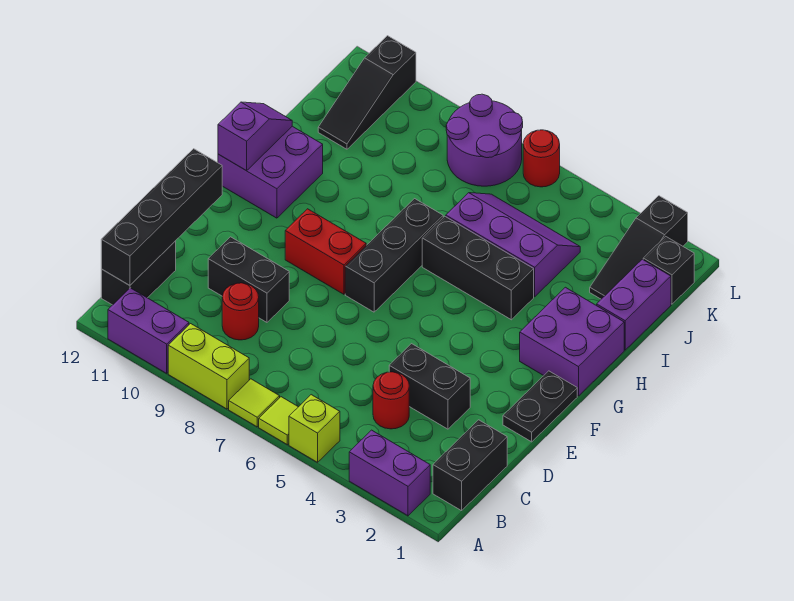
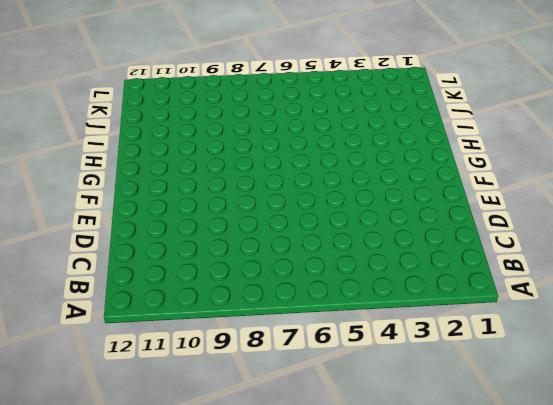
none -> purple brick A2:A3 level 1
none -> lime brick A5 level 1
none -> lime tile A6 level 1

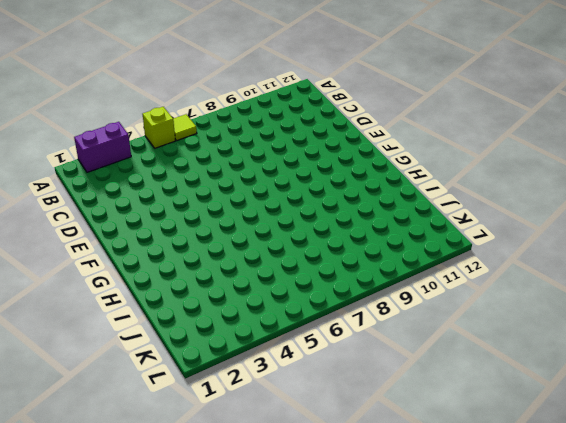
none -> lime tile A7 level 1
none -> lime brick A8:A9 level 1
none -> purple brick A10:A11 level 1

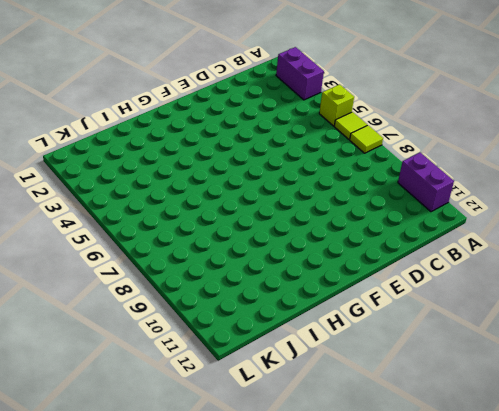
none -> lime brick A8:A9 level 1
none -> black brick B1:C1 level 1
none -> black brick B12:C12 level 1

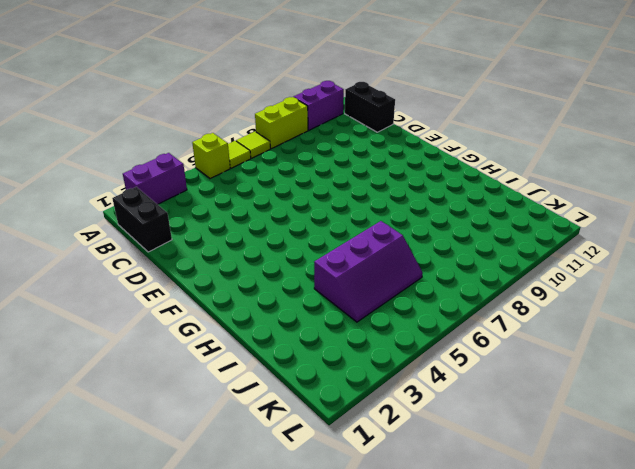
none -> red round brick C4 level 1
none -> red round brick C9 level 1
none -> black brick D3:D4 level 1

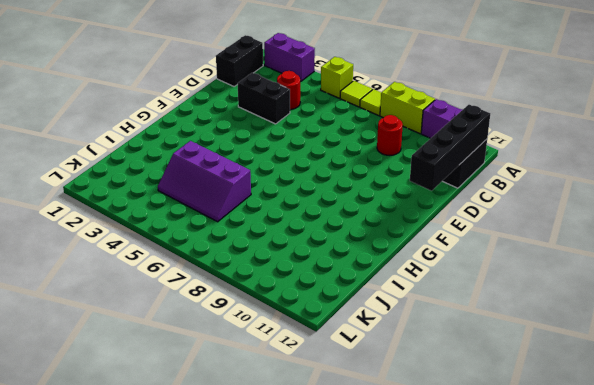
none -> black brick D9:D10 level 1
none -> black plate E1:F1 level 1
none -> black brick F7:H7 level 1

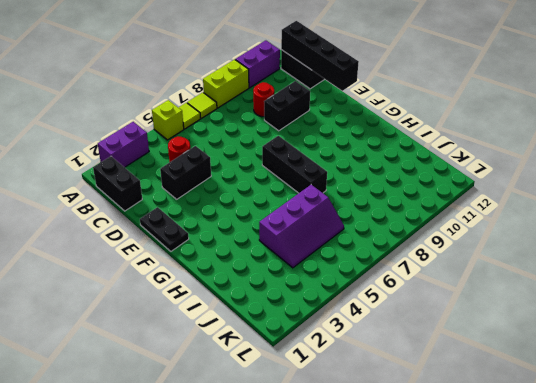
none -> red brick F8:F9 level 1
none -> purple brick G1:H2 level 1
none -> purple brick G11:H12 level 1

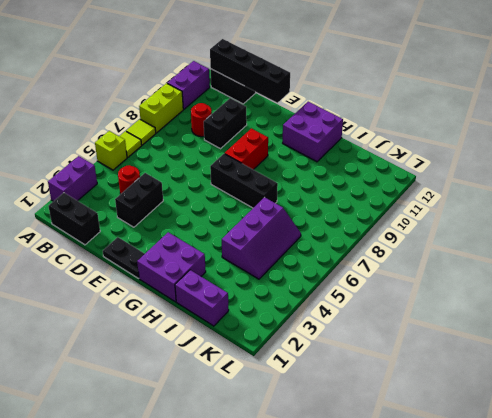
none -> black brick H4:H6 level 1
none -> black slope J2:L2 level 1 top L
none -> black slope J11:L11 level 1 top L

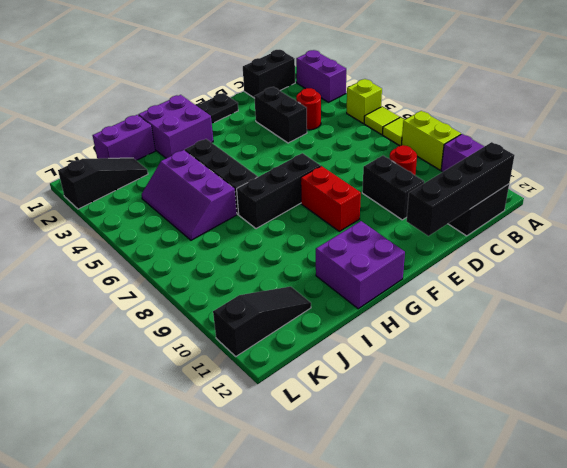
none -> black brick K1 level 1
none -> purple round brick K7:L8 level 1
none -> red round brick L6 level 1

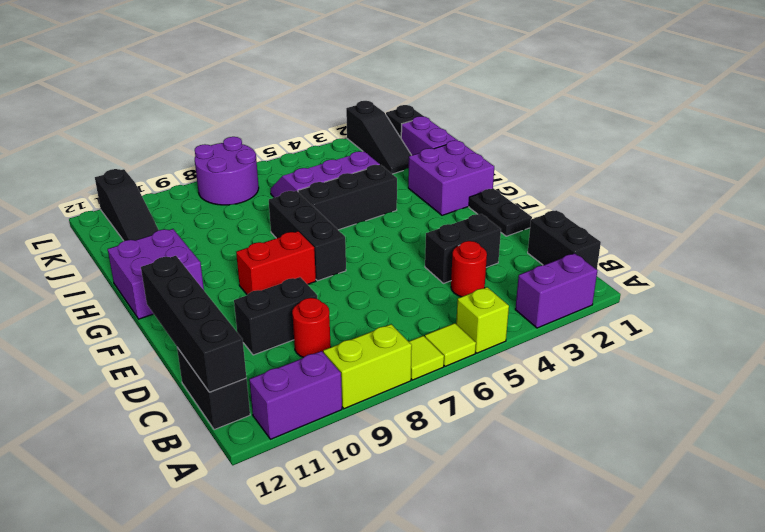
none -> red round brick L6 level 1
none -> purple slope G12:H12 level 2 top G

